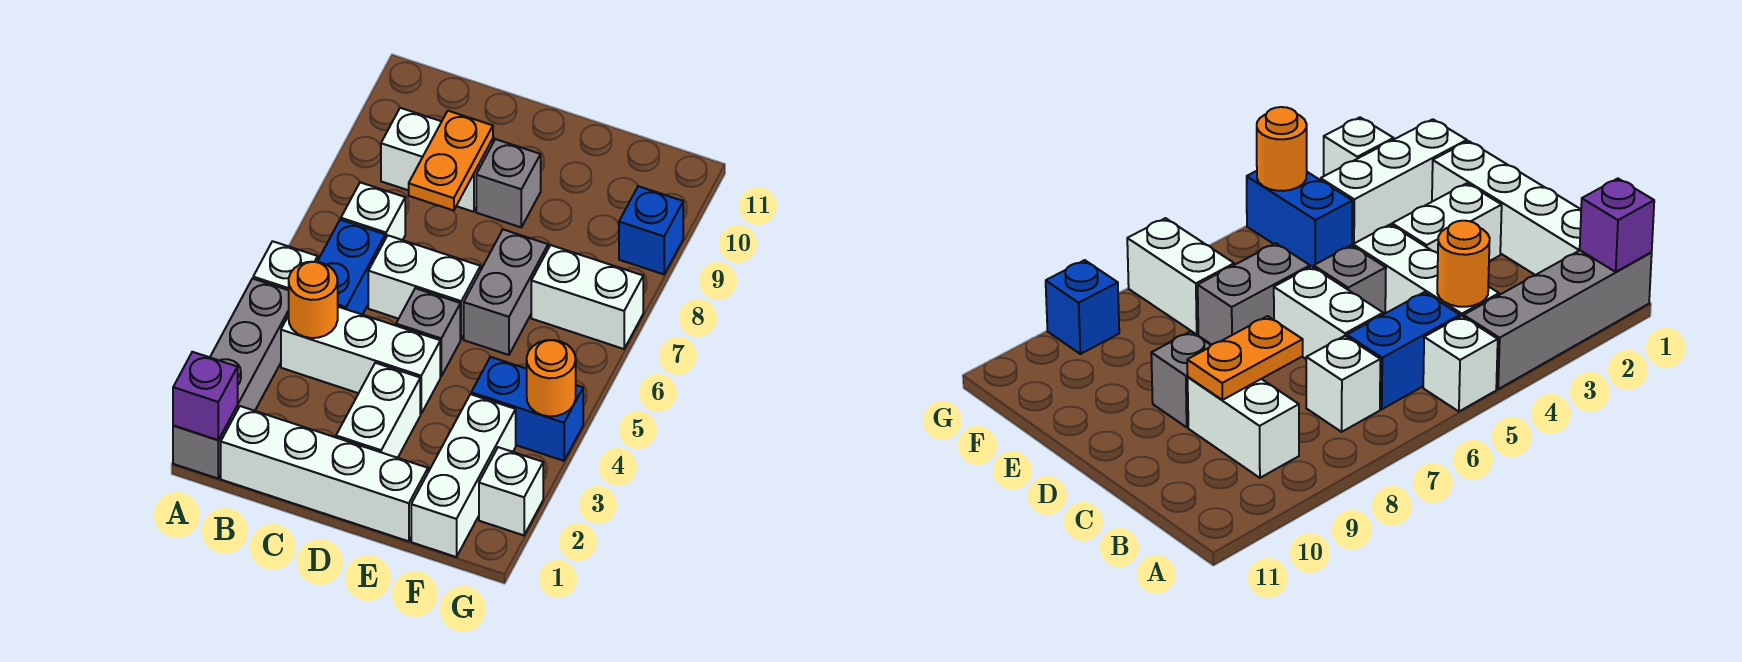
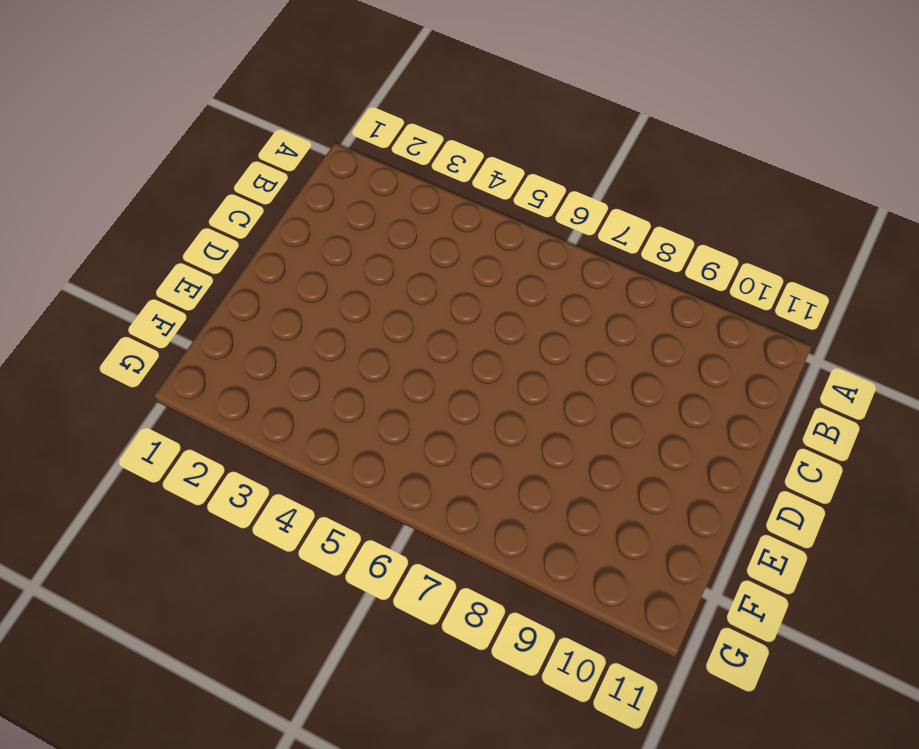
none -> grey brick A1:A4 level 1
none -> white brick A5 level 1
none -> white brick B1:E1 level 1

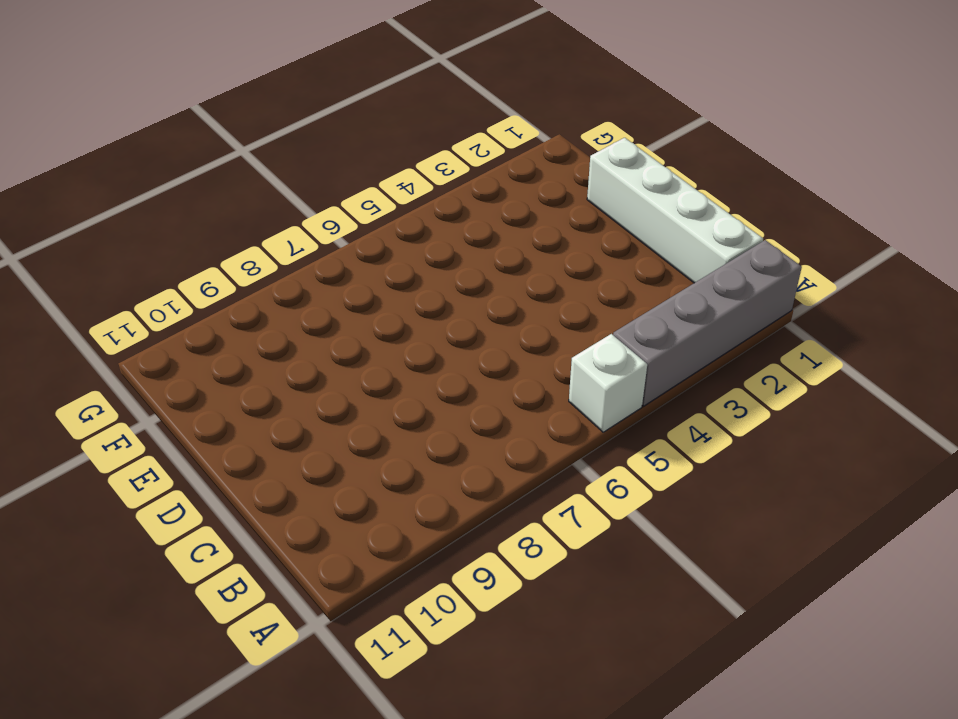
none -> white brick B4:D4 level 1
none -> blue brick B5:B6 level 1
none -> white brick B7 level 1

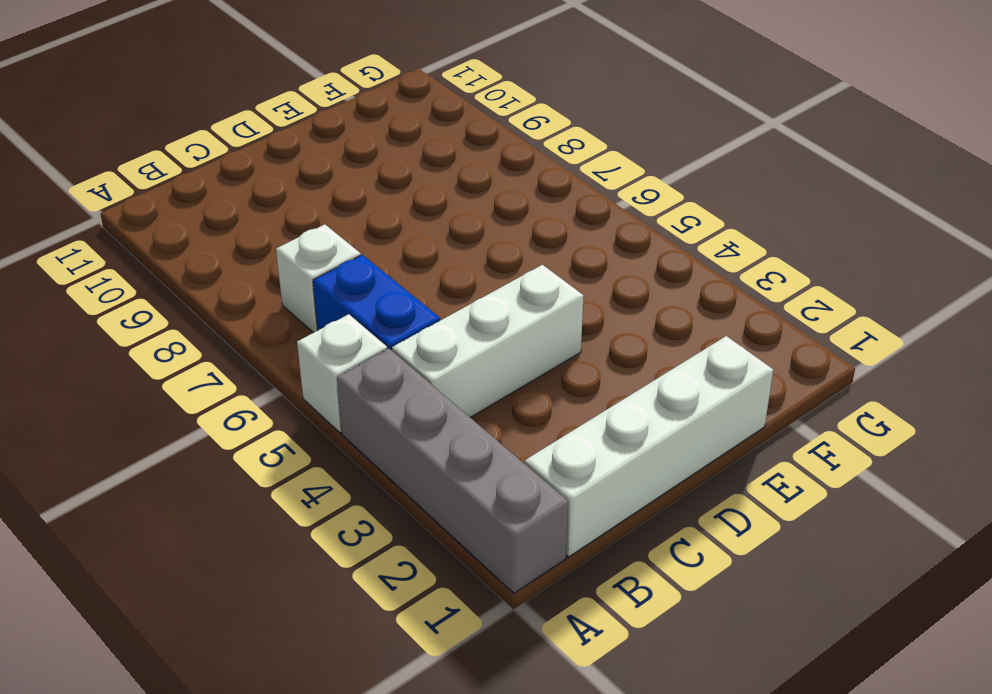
none -> white brick B9:C9 level 1
none -> white brick C6:D6 level 1
none -> white brick D2:D3 level 1

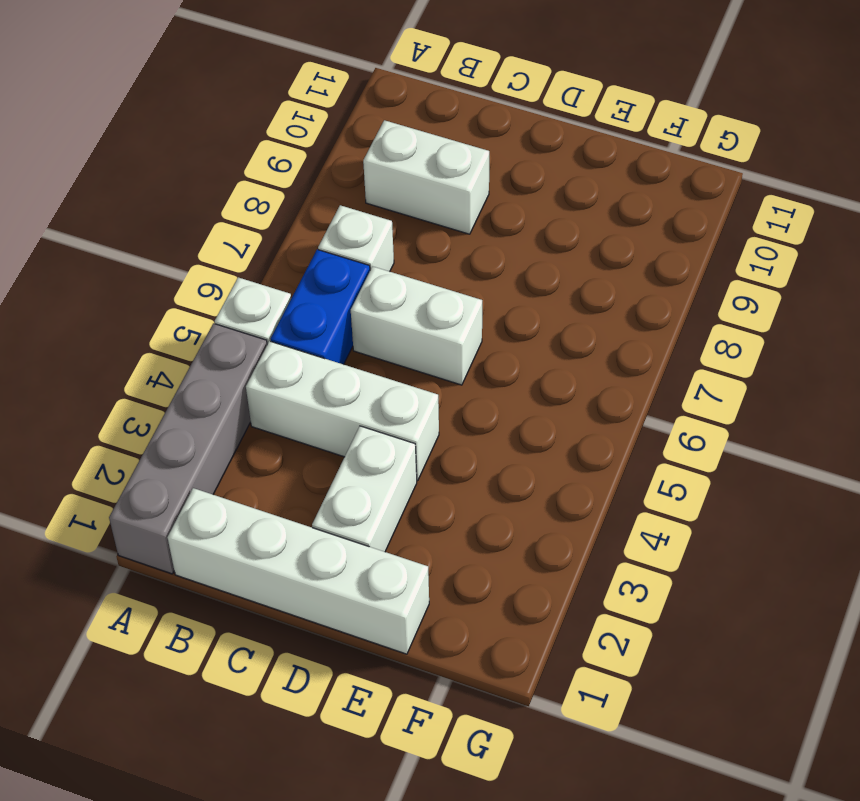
none -> grey brick D5 level 1
none -> grey brick D9 level 1
none -> grey brick E6:E7 level 1

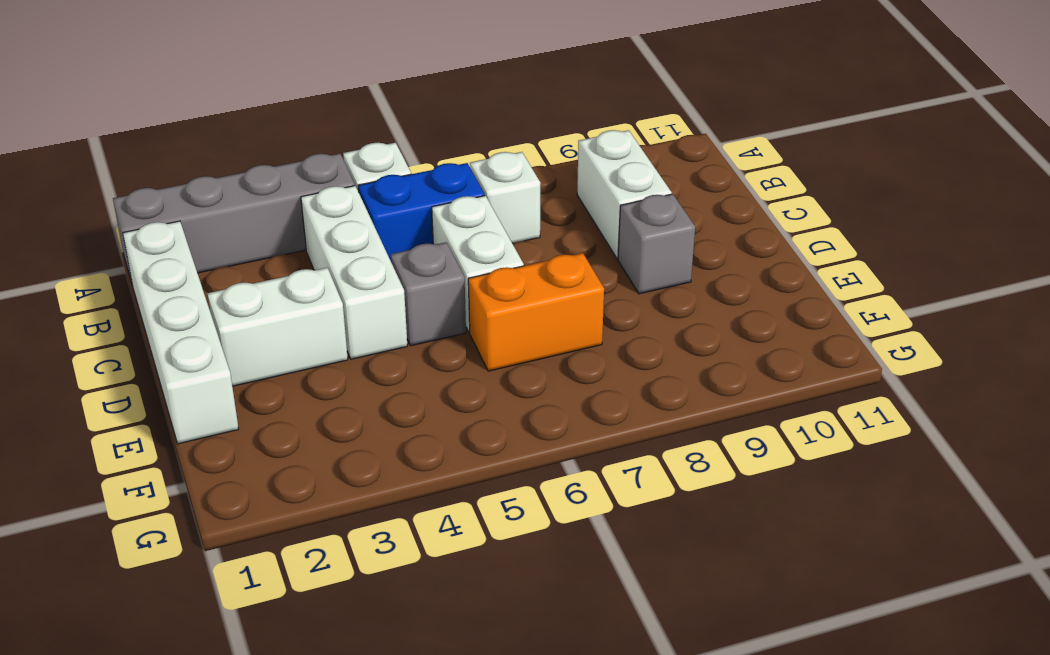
orange brick E6:E7 level 1 -> grey brick E6:E7 level 1
none -> white brick F1:F3 level 1
none -> blue brick F4:G4 level 1
none -> white brick F7:G7 level 1

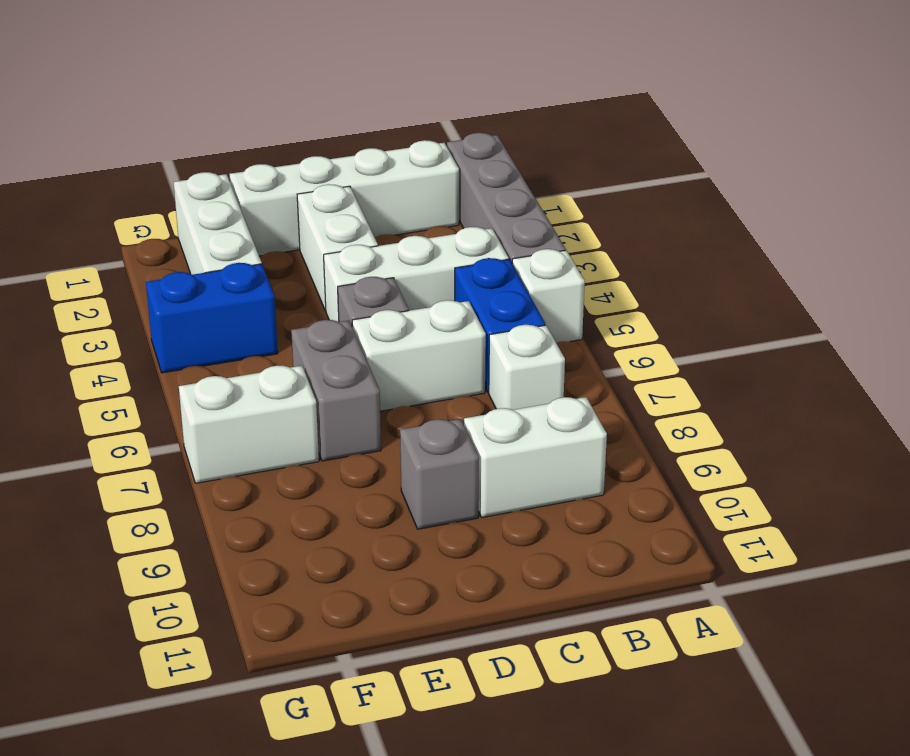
none -> white brick G2 level 1
none -> blue brick G9 level 1
none -> purple brick A1 level 2

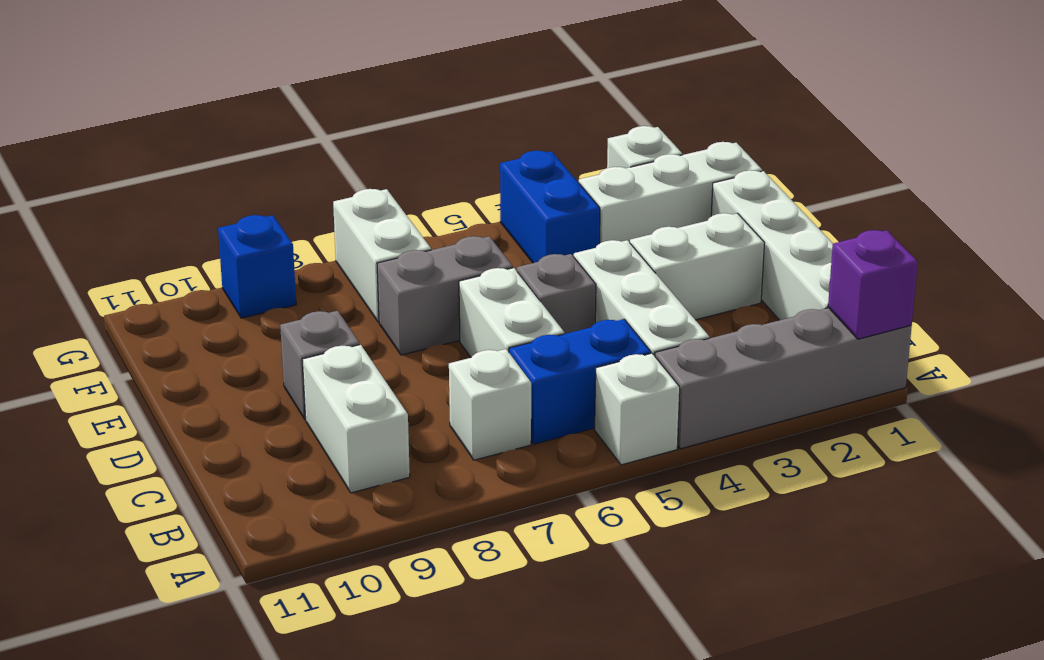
none -> orange round brick B4 level 2
none -> orange plate C8:C9 level 2
none -> orange round brick G4 level 2

